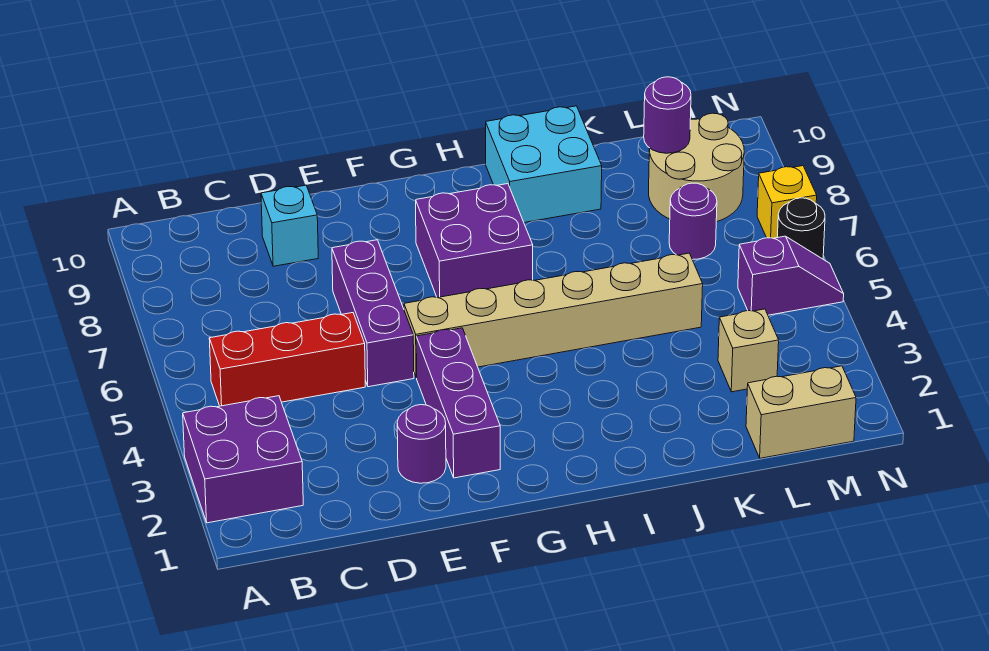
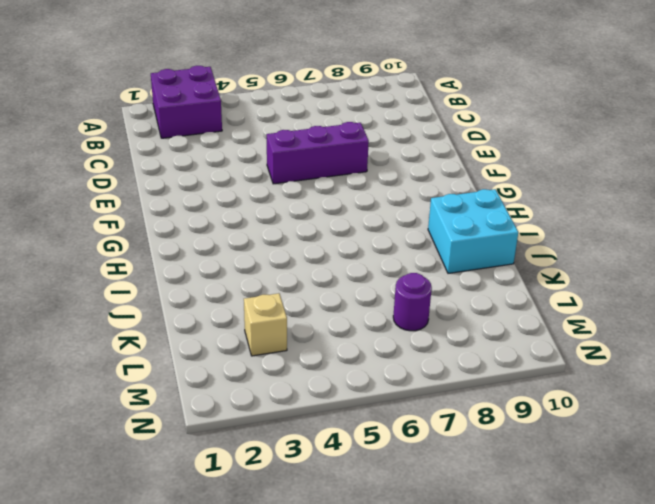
none -> red brick B5:D5 level 1
none -> cyan brick D9 level 1
none -> purple round brick E2 level 1

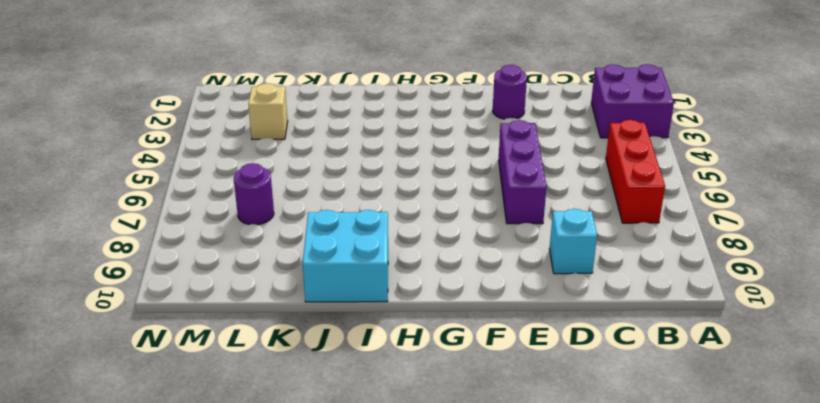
red brick B5:B7 level 1 -> red brick B5:D5 level 1
none -> purple brick F2:F4 level 1
none -> tan brick F5:K5 level 1
none -> purple brick G7:H8 level 1

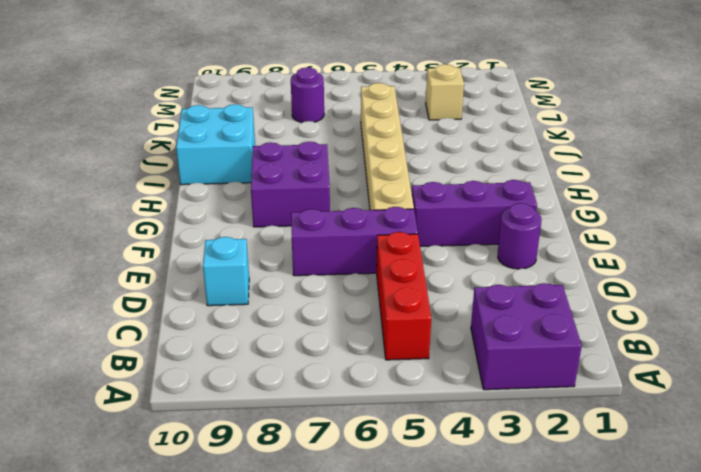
none -> tan brick L1:M1 level 1
none -> tan round brick L8:M9 level 1
none -> purple slope M5:N5 level 1 top M

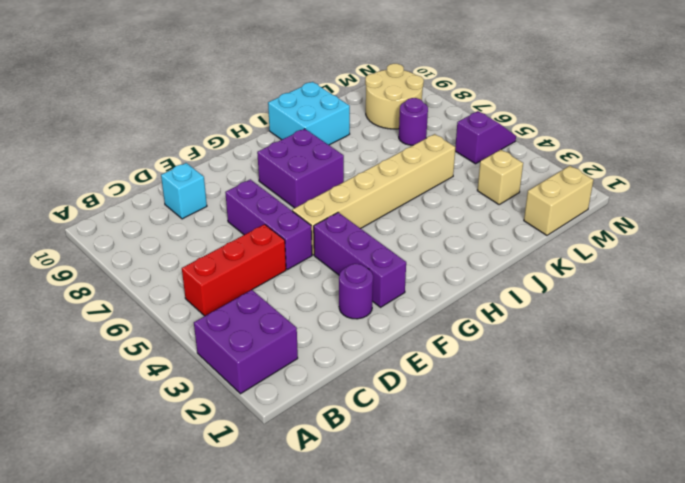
none -> black round brick N6 level 1
none -> yellow brick N7 level 1
none -> purple round brick L9 level 2

